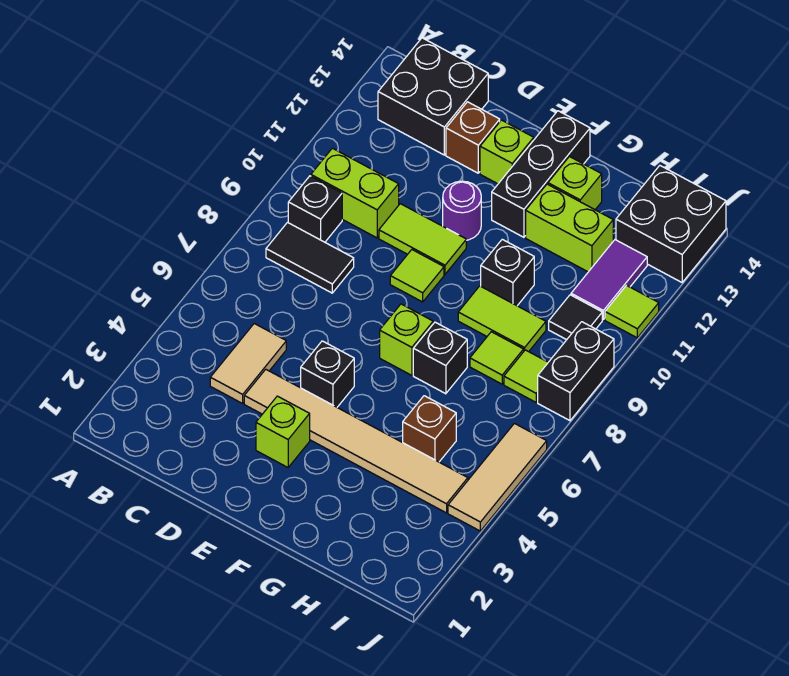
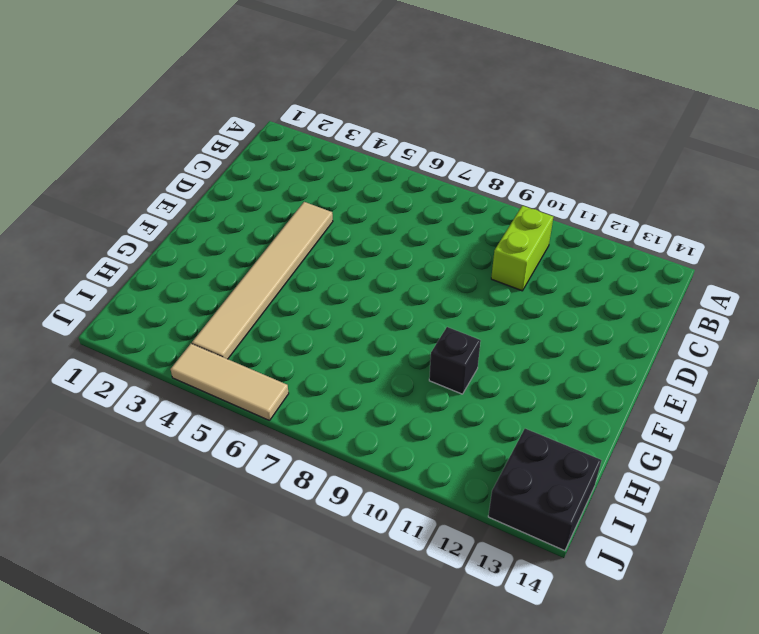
none -> black tile B8:C8 level 1
none -> black brick B9 level 1
none -> black brick B13:C14 level 1

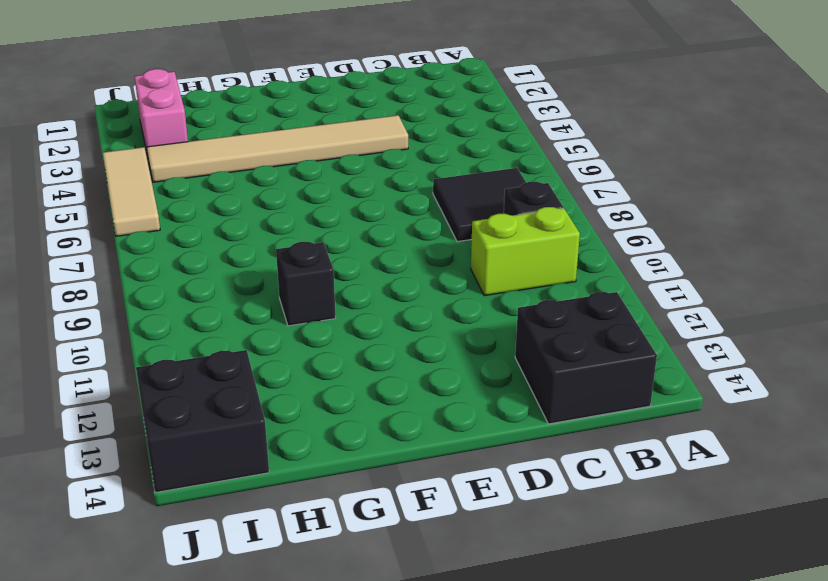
black tile B7:C8 level 1 -> black tile B8:C8 level 1
pink brick I2:I3 level 1 -> none
none -> tan tile C4:C5 level 1
none -> lime tile D10:E10 level 1
none -> brown brick D13 level 1

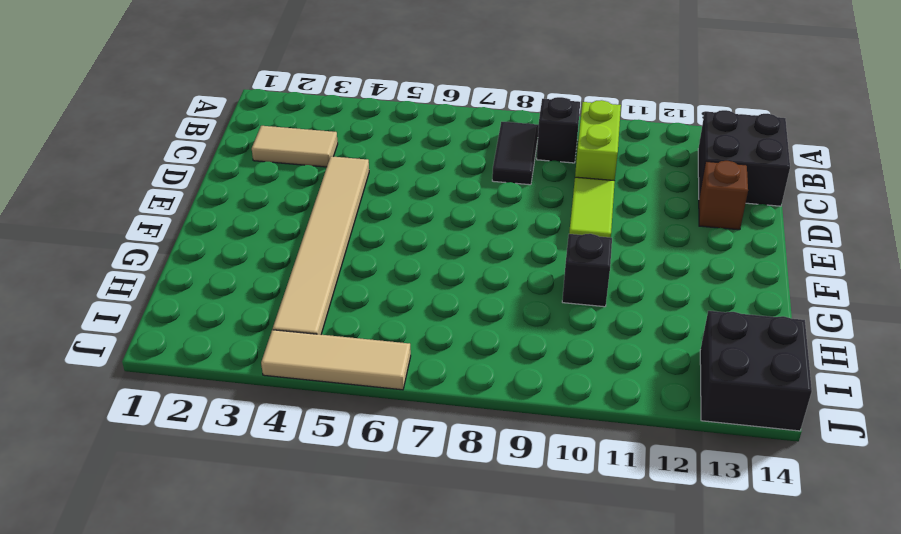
tan tile C2:C3 level 1 -> tan tile C4:C5 level 1
none -> lime brick E3 level 1
none -> black brick E5 level 1
none -> lime tile E9 level 1

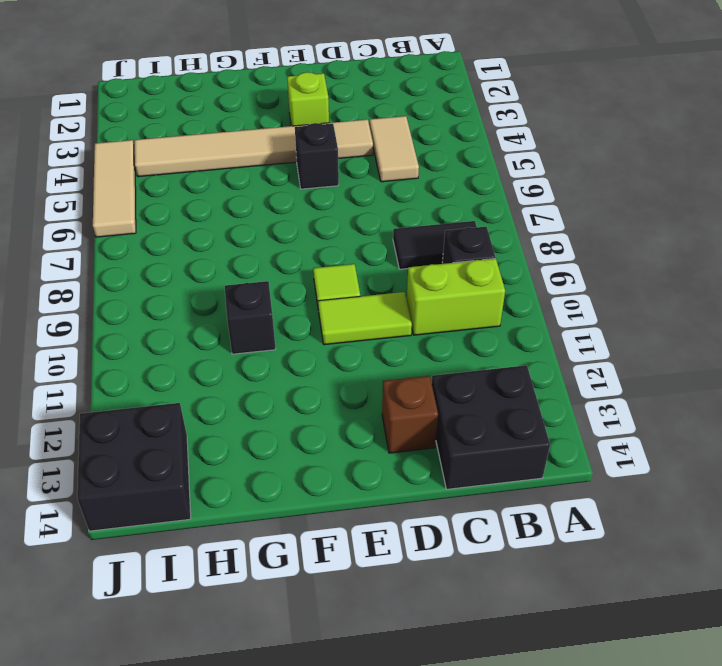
none -> purple round brick E11 level 1
none -> lime brick E13 level 1
none -> lime brick F7 level 1

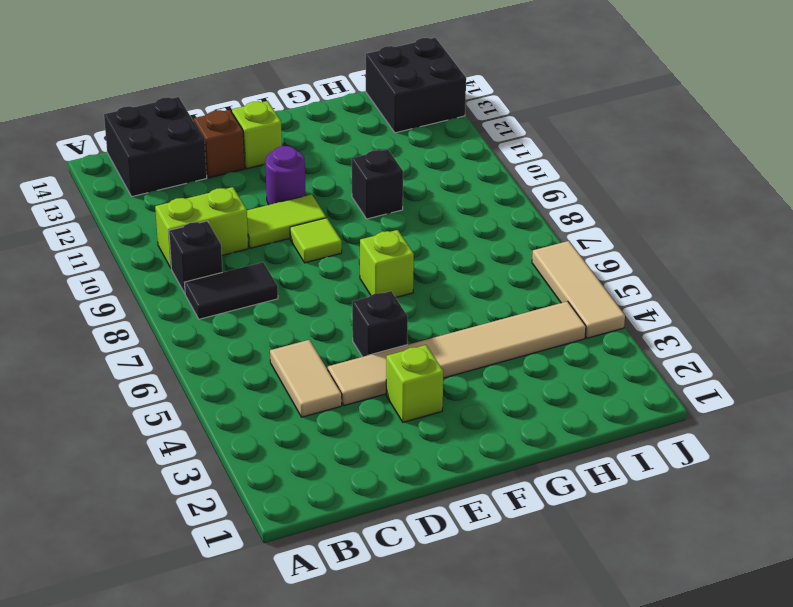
none -> black brick F12:F14 level 1
none -> black brick G7 level 1
none -> lime tile G9:H9 level 1

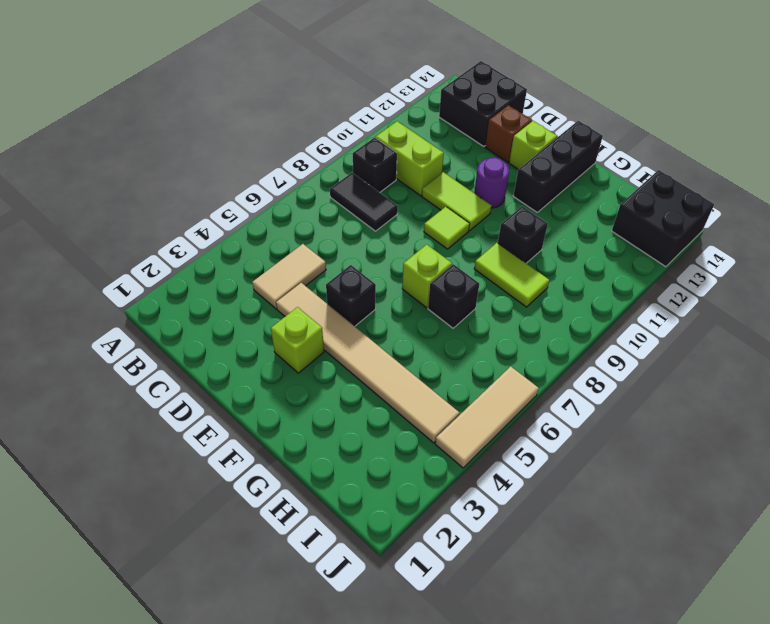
none -> lime brick G12:H12 level 1
none -> lime brick G13 level 1
none -> brown brick H5 level 1

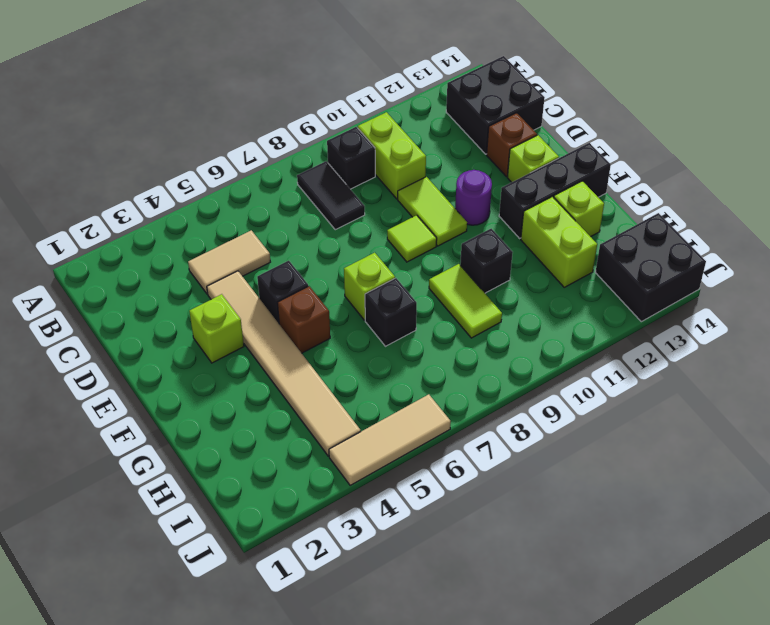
brown brick F5 level 1 -> brown brick H5 level 1
none -> lime tile H8 level 1
none -> lime tile I8 level 1
none -> black tile I10 level 1

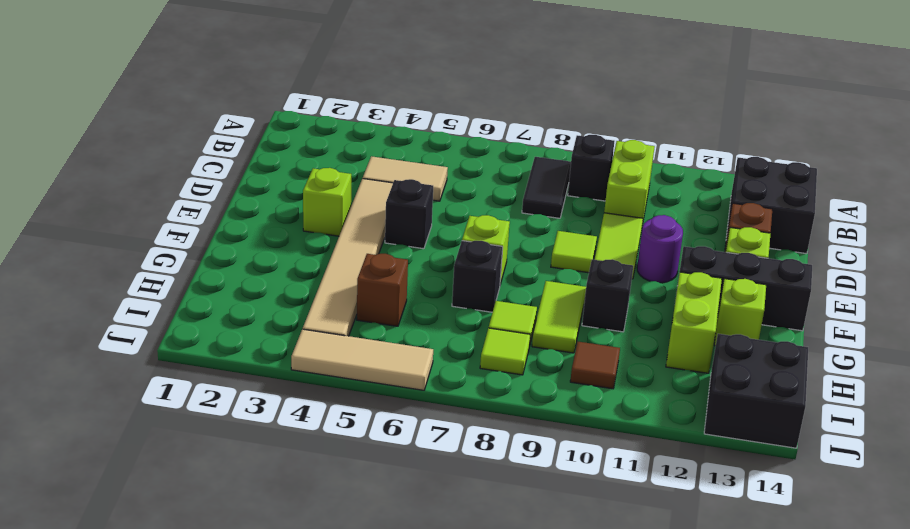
brown tile I10 level 1 -> black tile I10 level 1
none -> purple tile I11:I12 level 1
none -> black brick J8:J9 level 1
none -> lime tile J11 level 1

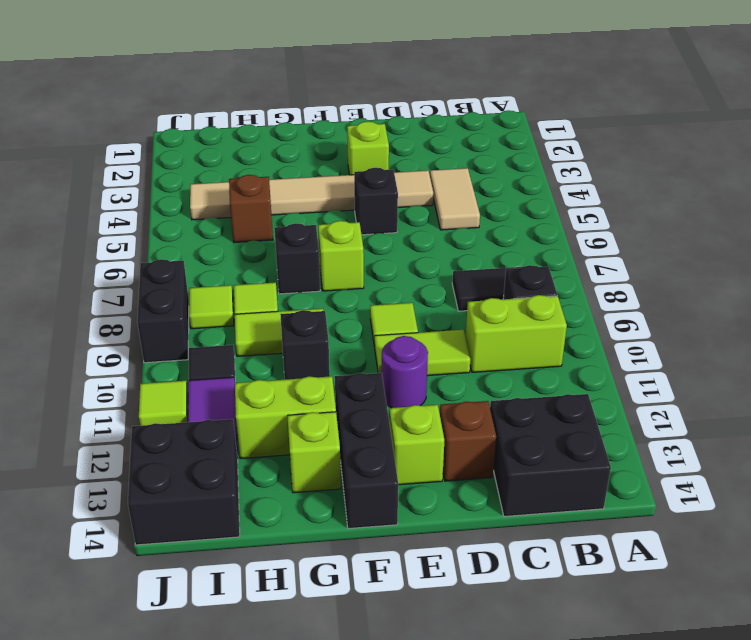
none -> tan tile J4:J6 level 1

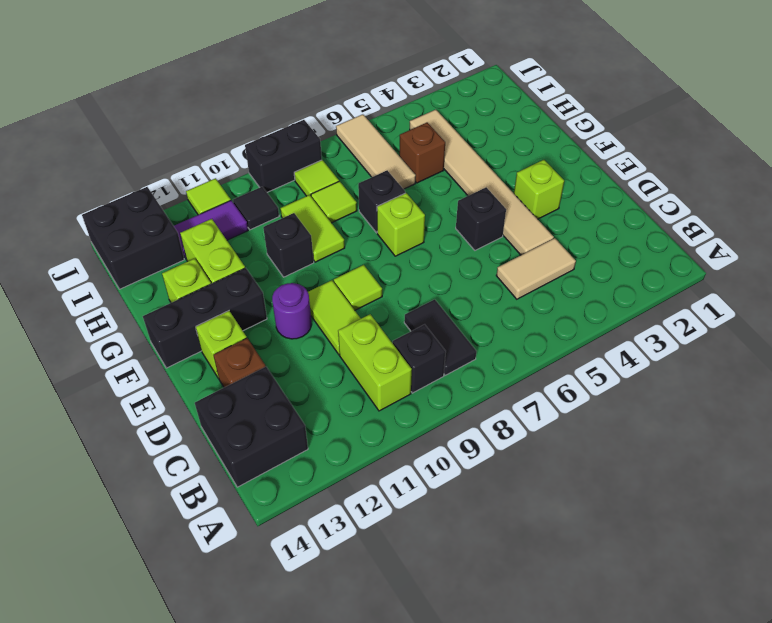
tan tile H6:J6 level 1 -> tan tile J4:J6 level 1

